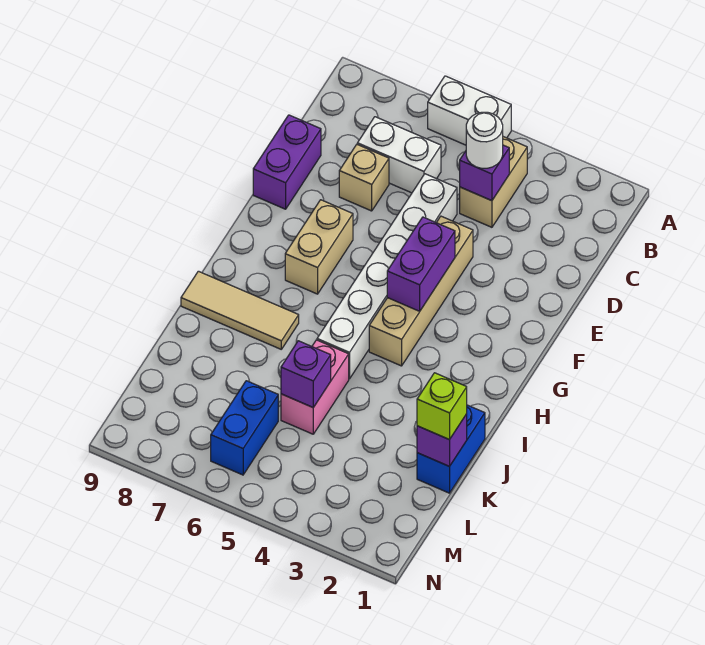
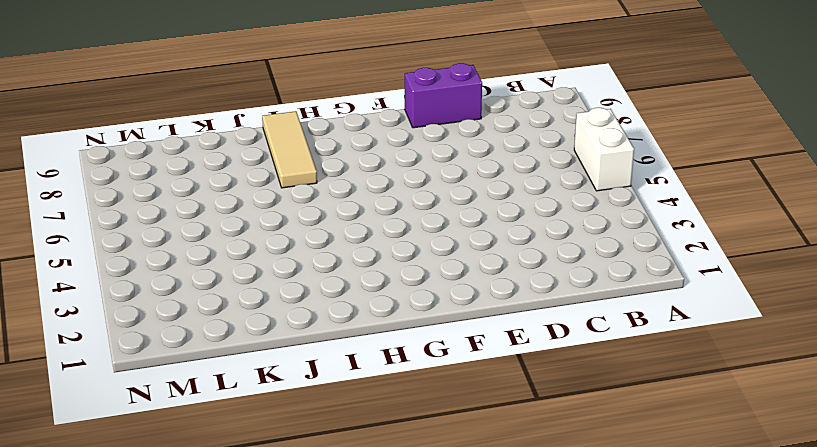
none -> tan brick B4:C4 level 1
none -> white brick C6:C7 level 1
none -> white brick D5:I5 level 1

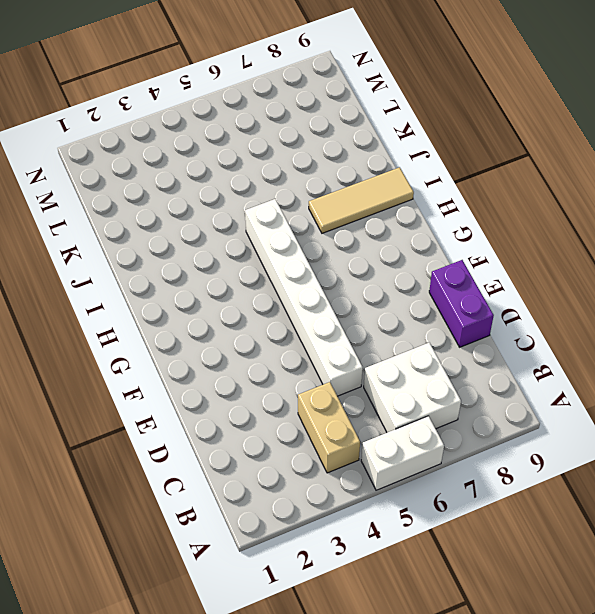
white brick B6:C7 level 1 -> white brick C6:C7 level 1
none -> tan brick D7 level 1
none -> tan brick E4:H4 level 1
none -> tan brick F7:G7 level 1

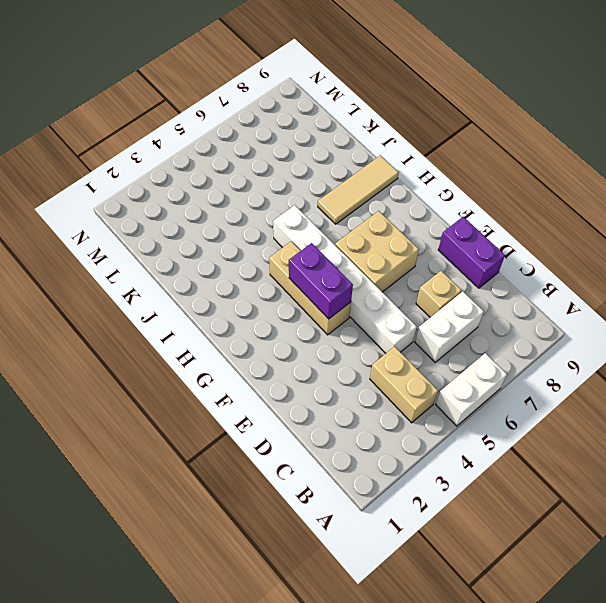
tan brick F4:H4 level 1 -> tan brick E4:H4 level 1
tan brick F6:G7 level 1 -> tan brick F7:G7 level 1
none -> blue brick J1:K1 level 1
none -> pink brick J5:K5 level 1
none -> blue brick L6:M6 level 1

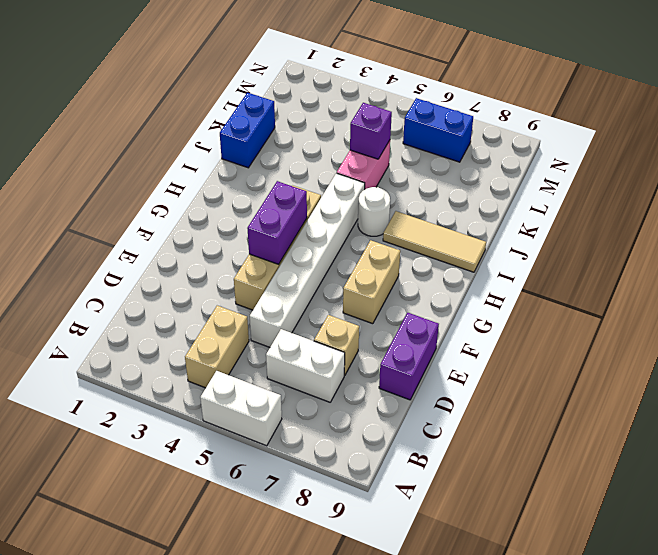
white round brick I6 level 1 -> white round brick C4 level 3
blue brick M6:M7 level 1 -> blue brick L6:M6 level 1
none -> purple brick C4 level 2
none -> purple brick K1 level 2
none -> lime brick K1 level 3

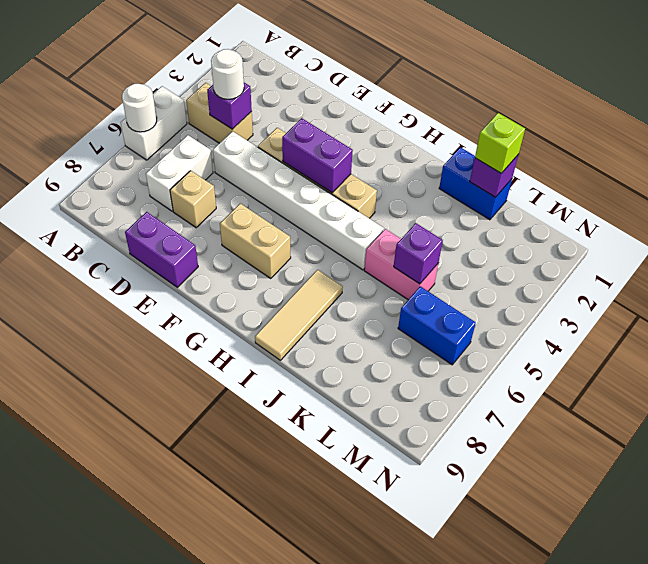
white round brick A6 level 2 -> none

